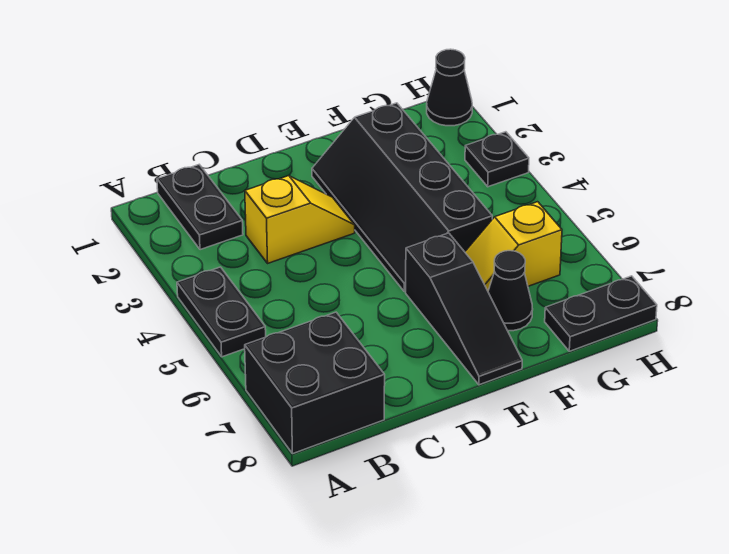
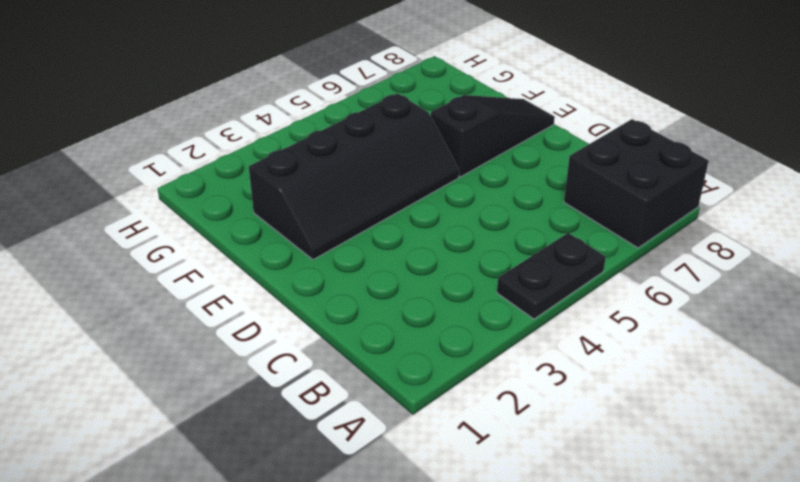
none -> black plate B1:B2 level 1
none -> yellow slope C3:D3 level 1 top C

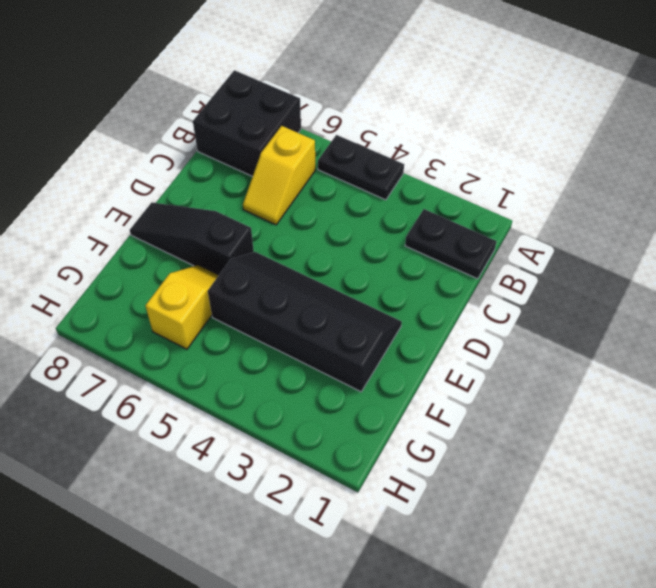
yellow slope B6:C6 level 1 top B -> yellow slope C3:D3 level 1 top C
none -> black cone F7 level 1
none -> black plate G8:H8 level 1

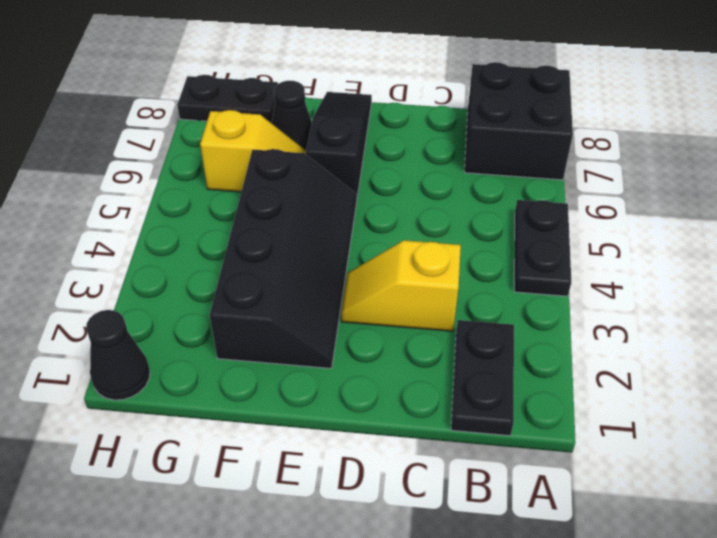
none -> black plate H3 level 1

